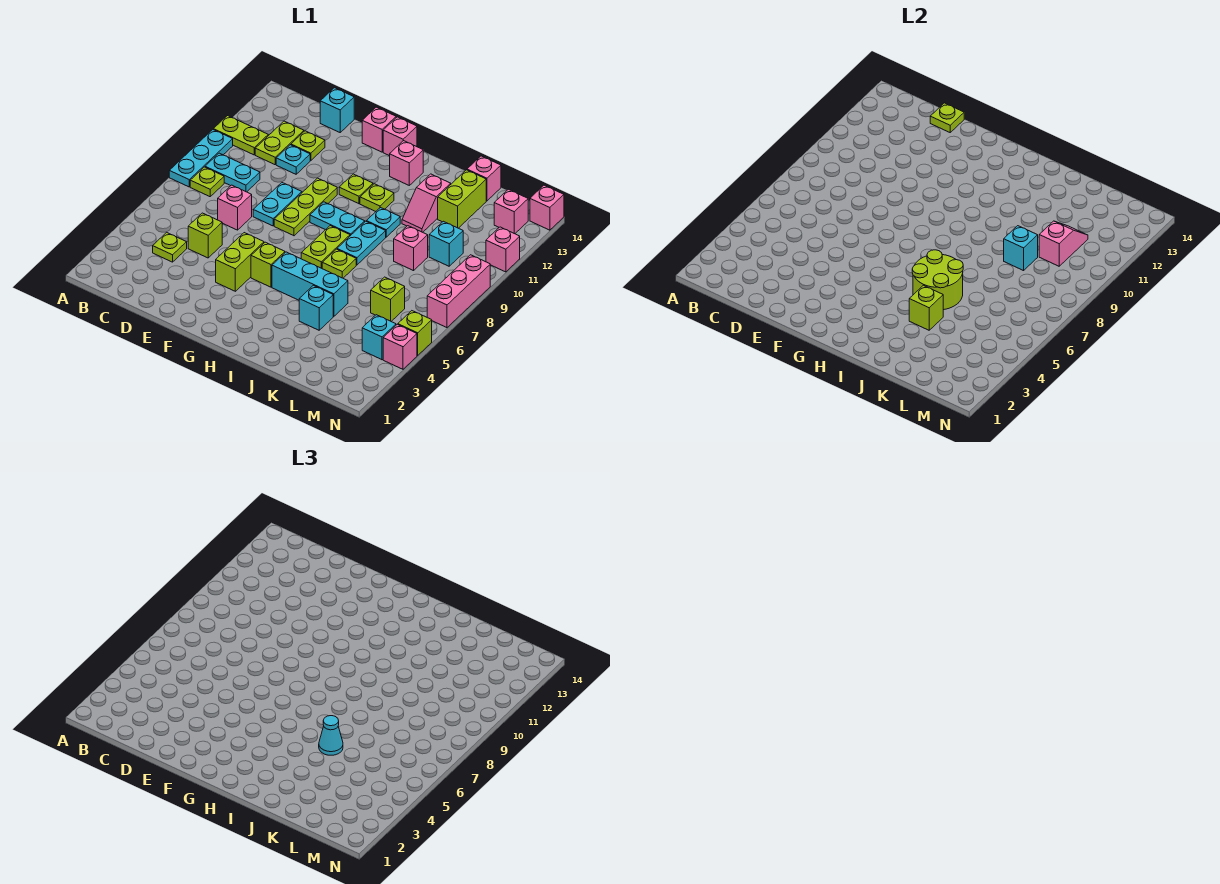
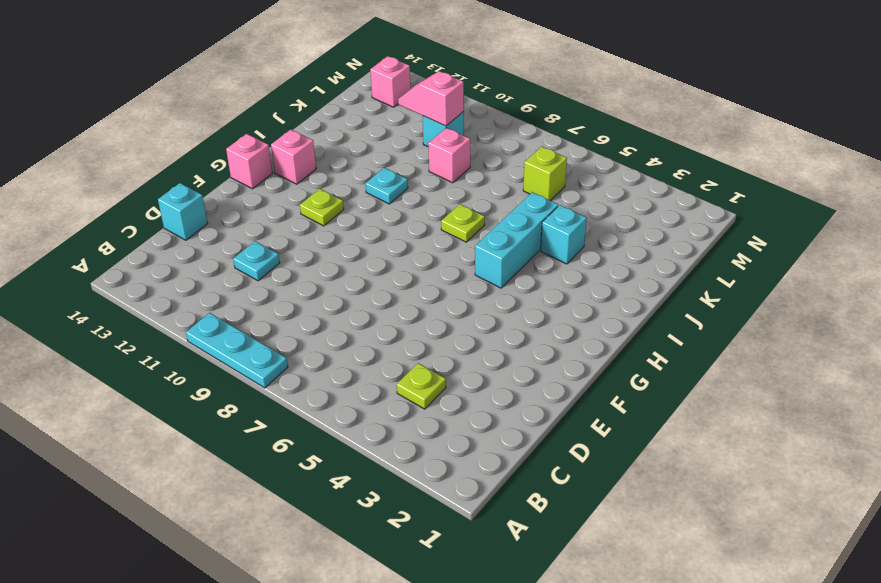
none -> lime plate A11:B11 level 1
none -> lime plate B8 level 1
none -> cyan plate B9:C9 level 1
none -> lime plate C11:C12 level 1

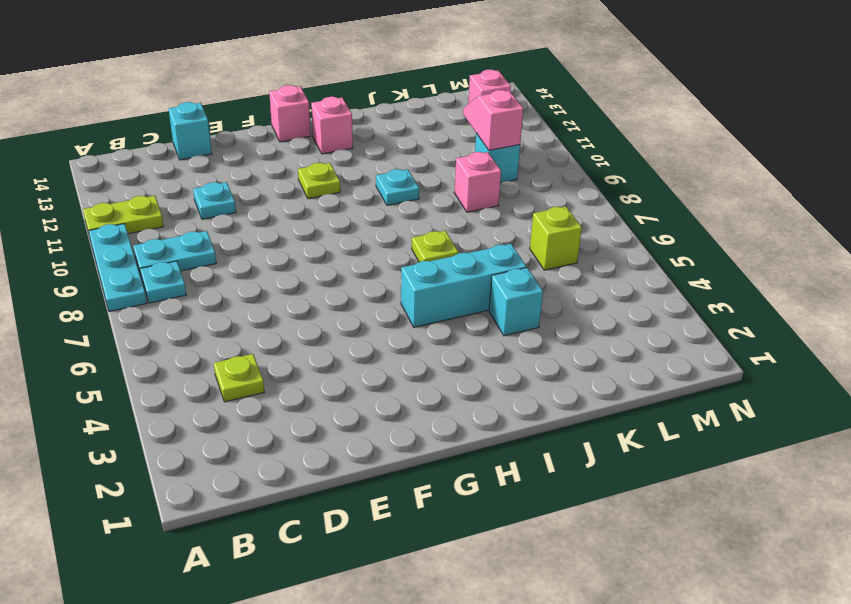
cyan plate B8 level 1 -> lime plate B8 level 1
none -> lime plate C11:C12 level 1
none -> lime brick D5 level 1
none -> pink brick D7 level 1
none -> lime plate D12 level 1

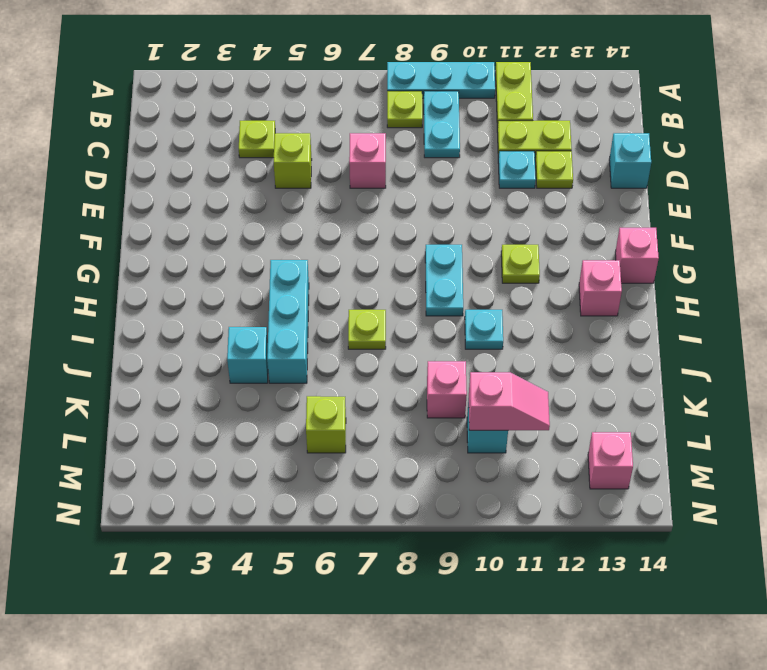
none -> cyan plate E8:E9 level 1
none -> lime brick F4:F5 level 1
none -> lime plate F8:F10 level 1
none -> pink brick F14 level 1

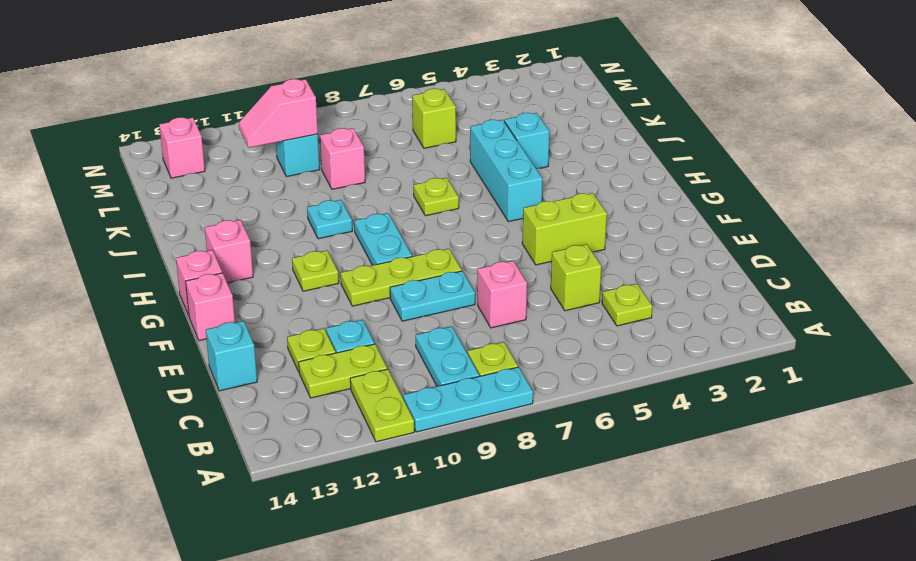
none -> lime brick G5 level 1
none -> lime plate H7:H8 level 1
none -> lime plate H11 level 1
none -> cyan plate I8:I9 level 1

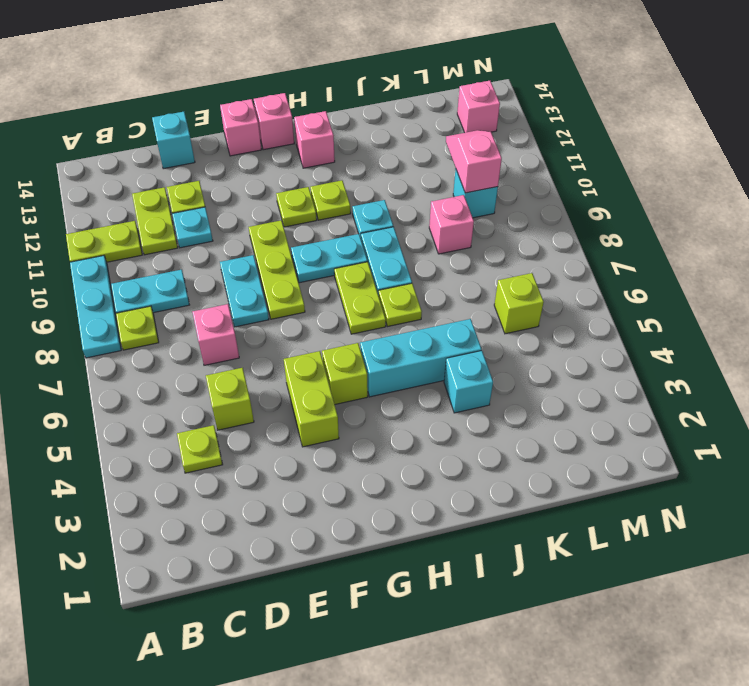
none -> pink slope J11:J12 level 1 top 12
none -> lime brick K12:K13 level 1
none -> pink brick K14 level 1
none -> cyan brick M4 level 1

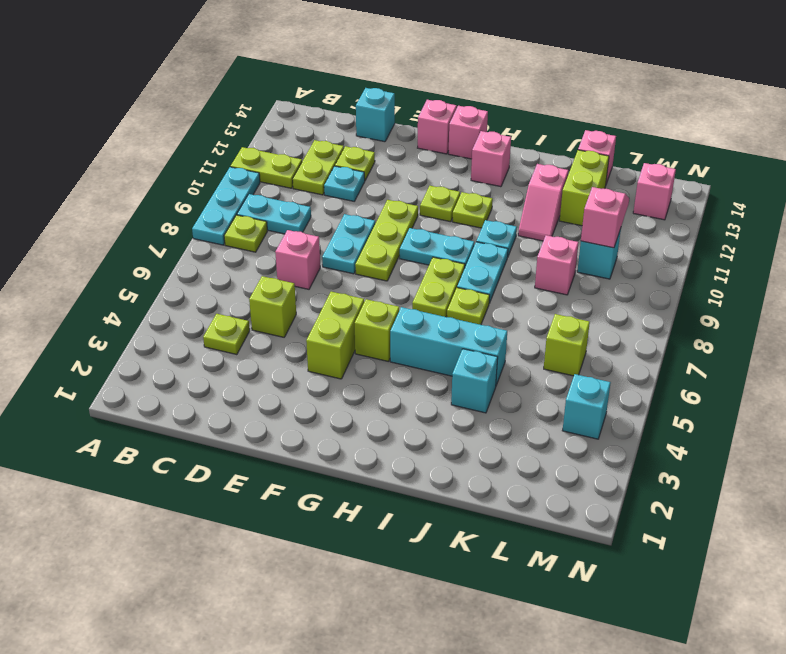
none -> pink brick N4 level 1
none -> lime brick N5 level 1
none -> pink brick N7:N9 level 1
none -> pink brick N11 level 1

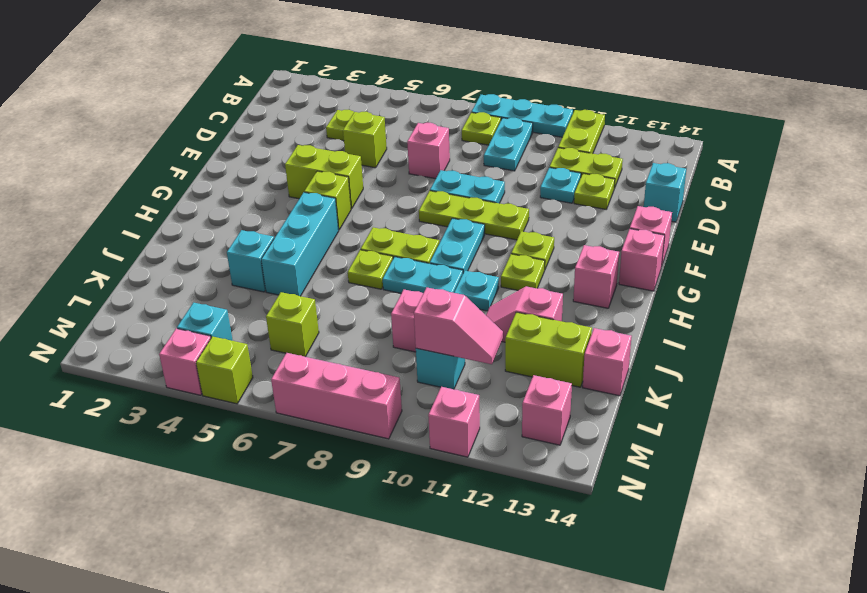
none -> pink brick N14 level 1
none -> lime plate D14 level 2
none -> lime round brick I5:J6 level 2
none -> lime brick J4 level 2

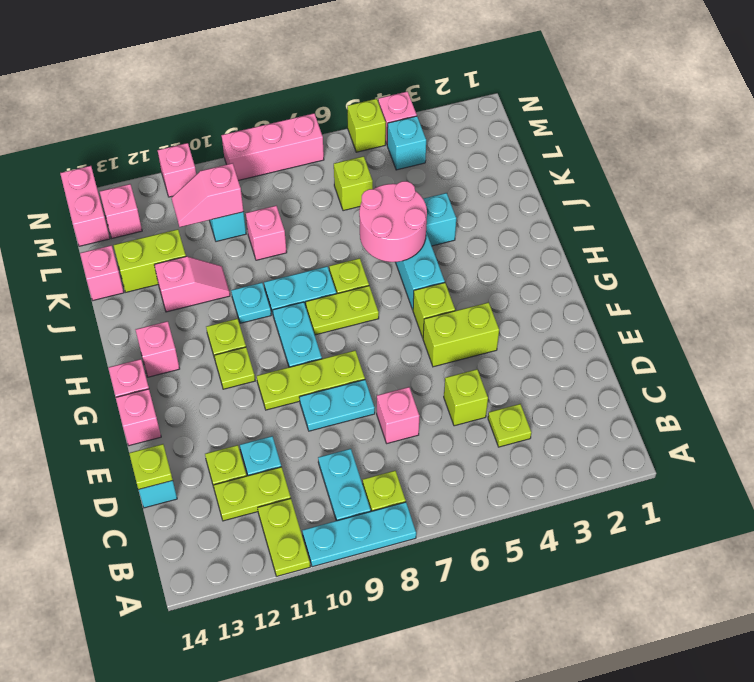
pink round brick I5:J6 level 2 -> lime round brick I5:J6 level 2
pink brick M14:N14 level 1 -> pink brick N14 level 1
none -> lime brick J4 level 2
none -> cyan brick K9 level 2
none -> cyan cone J5 level 3

